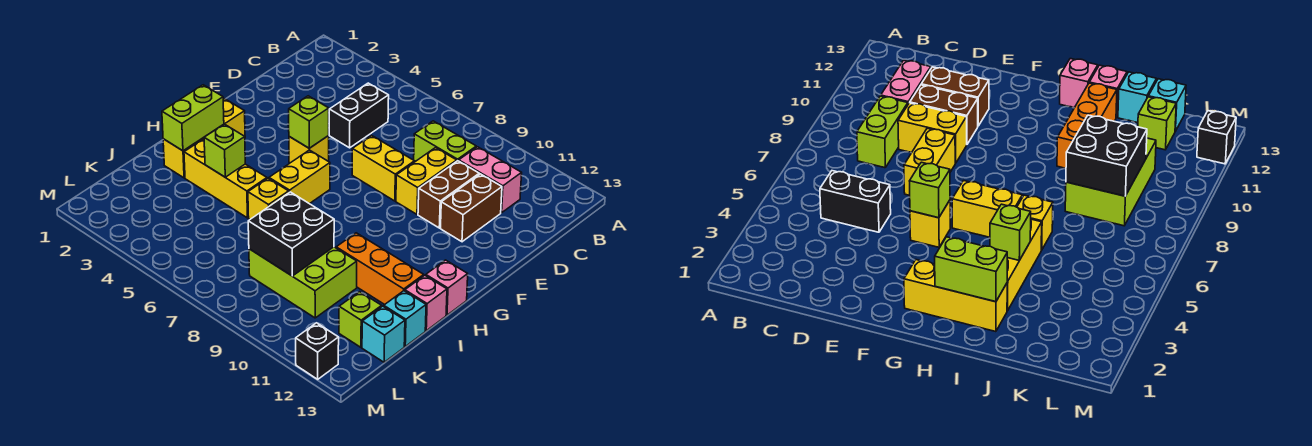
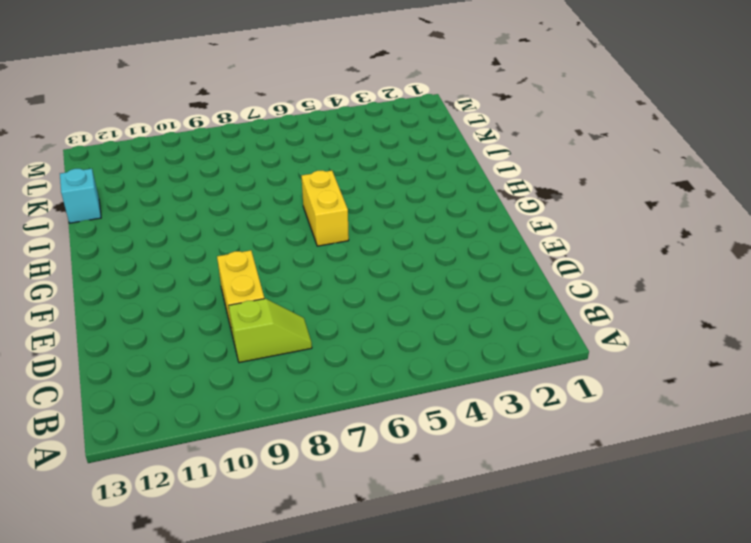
lime slope C8:C9 level 1 top 9 -> lime brick C8:C9 level 1
none -> black brick C5:D5 level 1
none -> pink brick C10:C11 level 1
none -> brown brick D10:E10 level 1

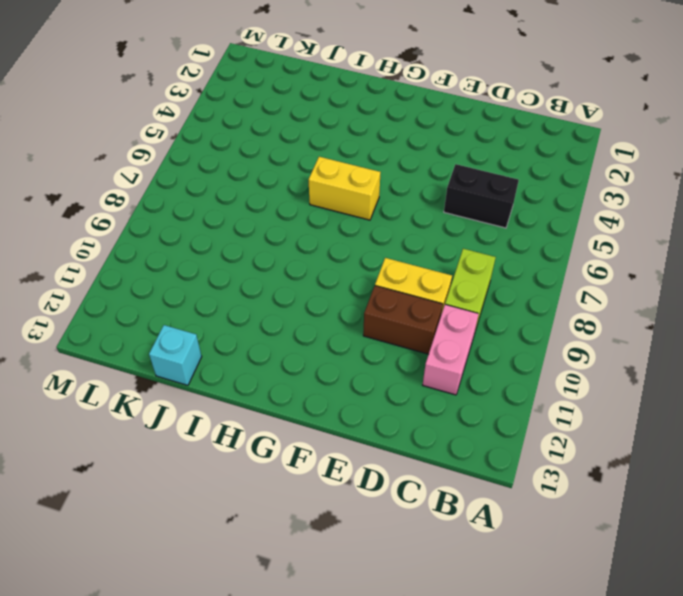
none -> brown brick D11:E11 level 1
none -> yellow brick E7:E8 level 1
none -> yellow brick F5 level 1

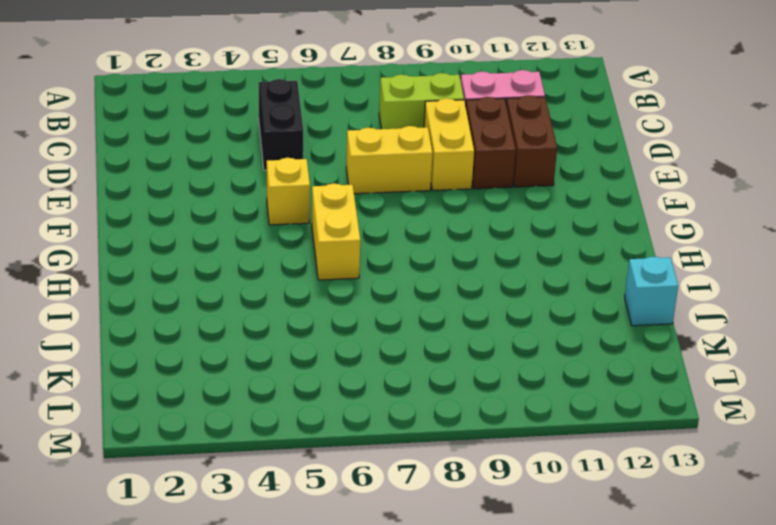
none -> yellow brick G2:I2 level 1
none -> pink brick H13 level 1
none -> yellow brick I3:I5 level 1

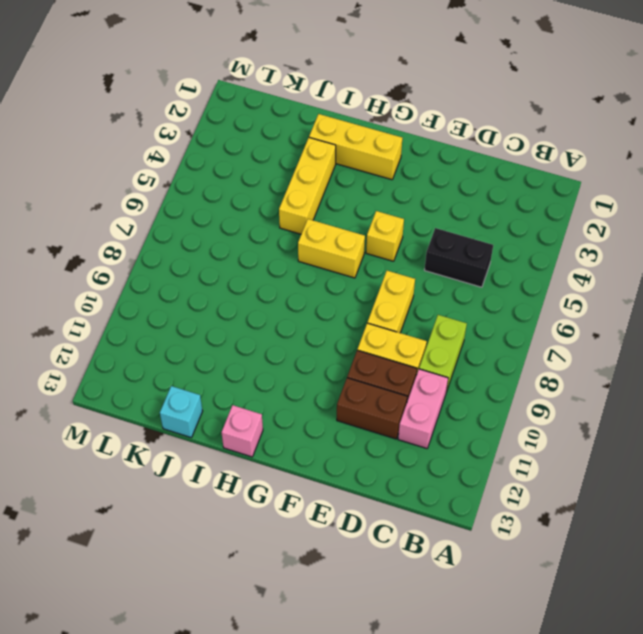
none -> yellow brick I6 level 1
none -> orange brick I10:I12 level 1
none -> pink brick I13 level 1

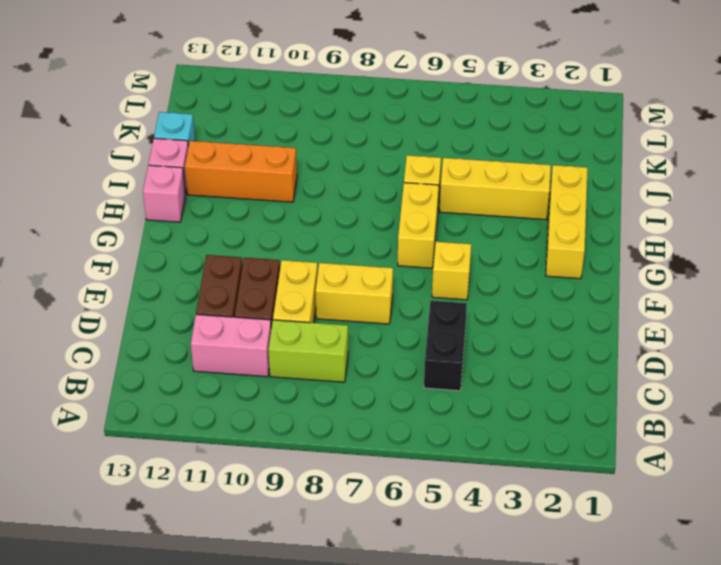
none -> lime brick J8:K10 level 1
none -> lime brick K12 level 1
none -> cyan brick K13 level 1

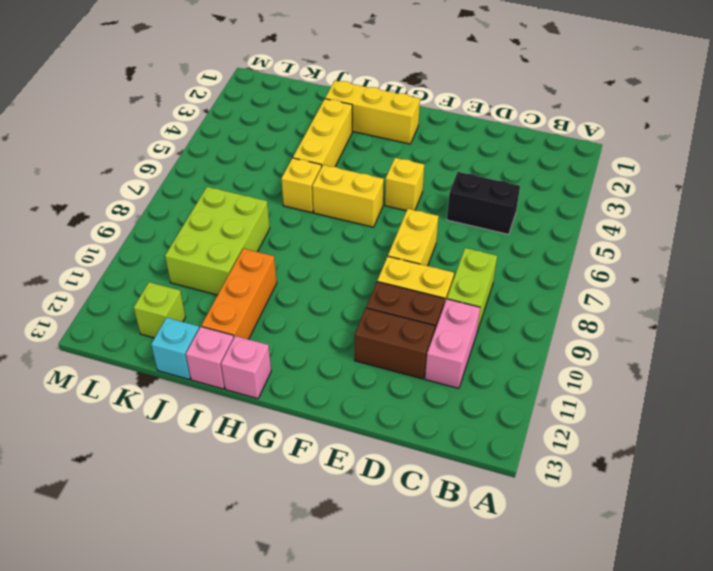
none -> cyan brick K13 level 1
none -> black brick M12 level 1
none -> lime brick F5 level 2

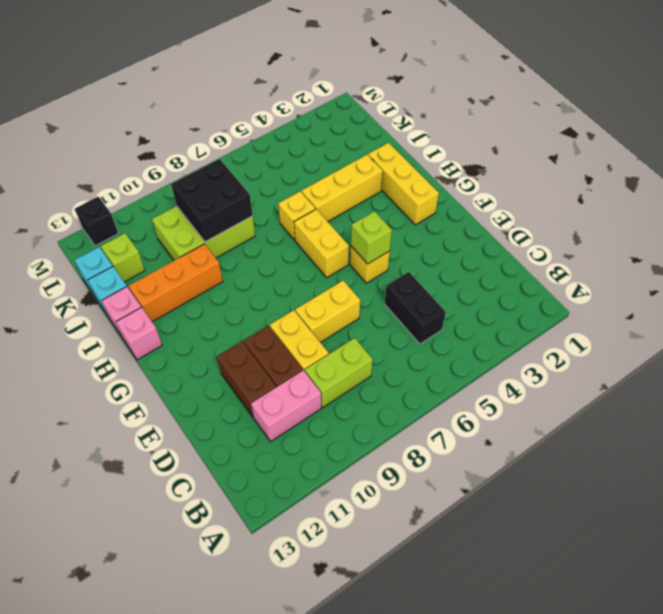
none -> lime brick H2:I2 level 2
none -> lime brick I4 level 2

